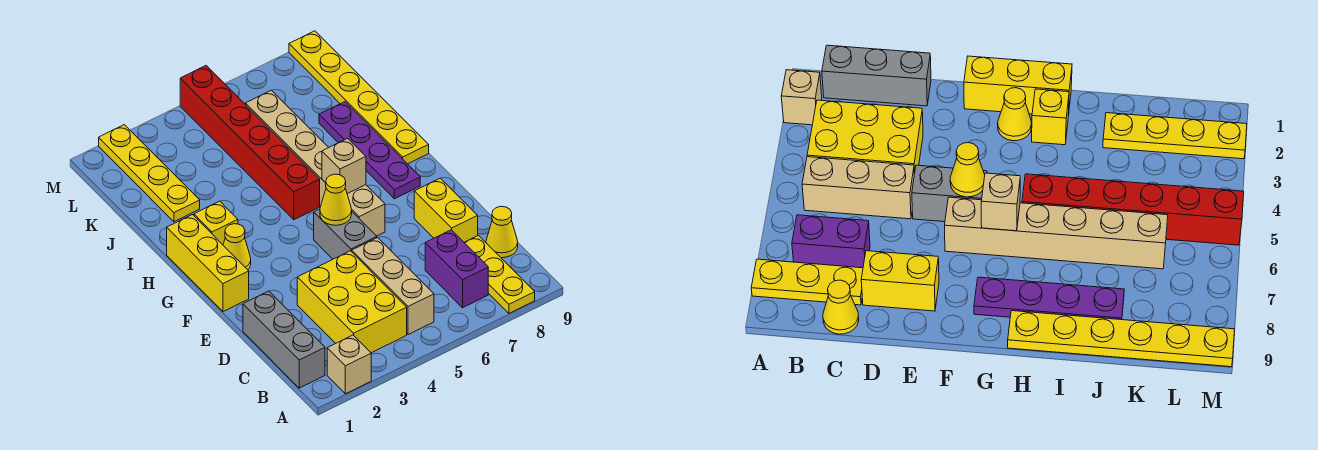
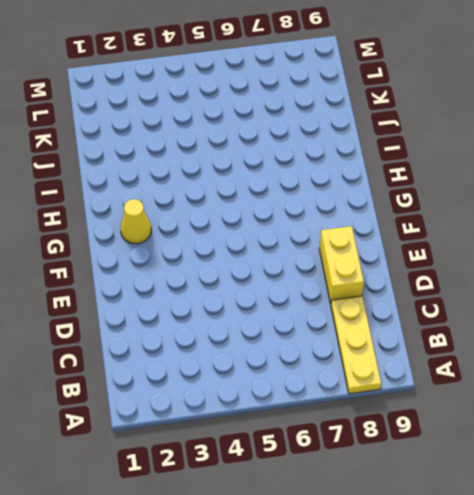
none -> tan brick A2 level 1
none -> grey brick B1:D1 level 1
none -> yellow brick B3:D4 level 1

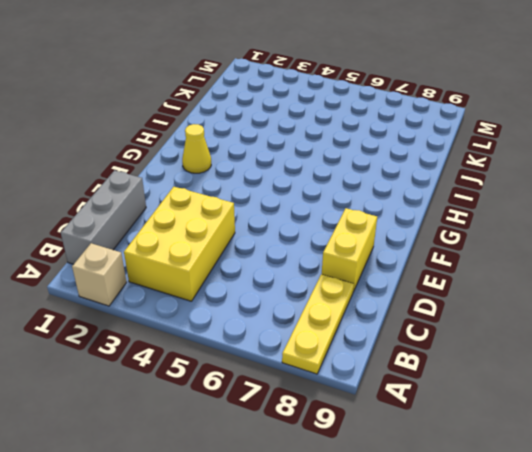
none -> tan brick B5:D5 level 1
none -> purple brick B7:C7 level 1
none -> yellow cone C9 level 1

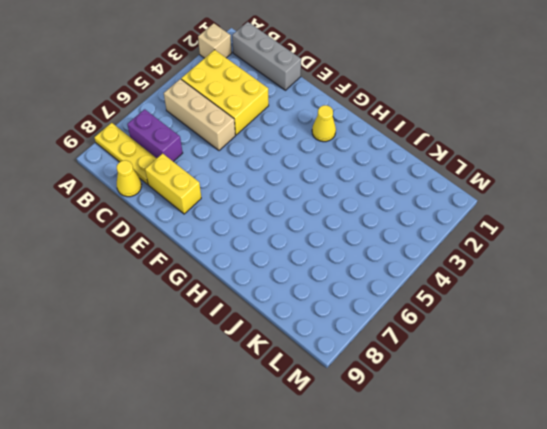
none -> grey brick E5:F5 level 1
none -> yellow brick F1:H1 level 1
none -> tan brick F6:K6 level 1

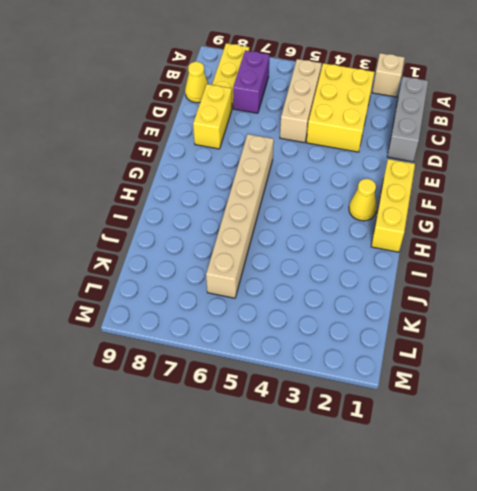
none -> grey brick E5:F5 level 1
none -> purple plate G8:J8 level 1
none -> yellow brick H2 level 1

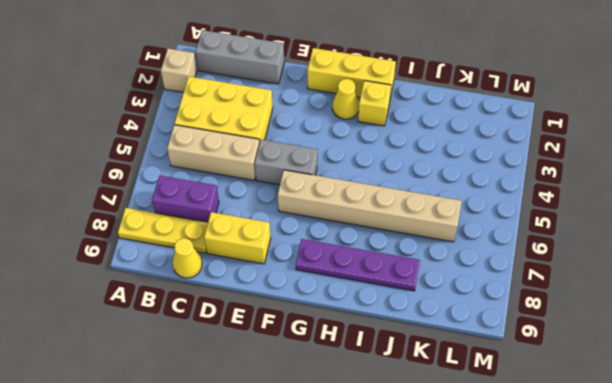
none -> red brick H5:M5 level 1
none -> yellow plate H9:M9 level 1
none -> yellow plate J2:M2 level 1

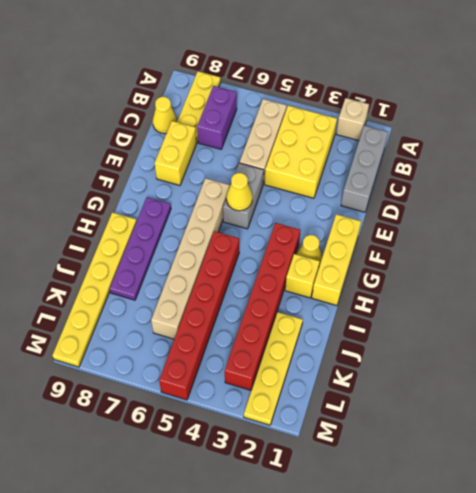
red brick G3:L3 level 1 -> none
none -> tan brick G6 level 2

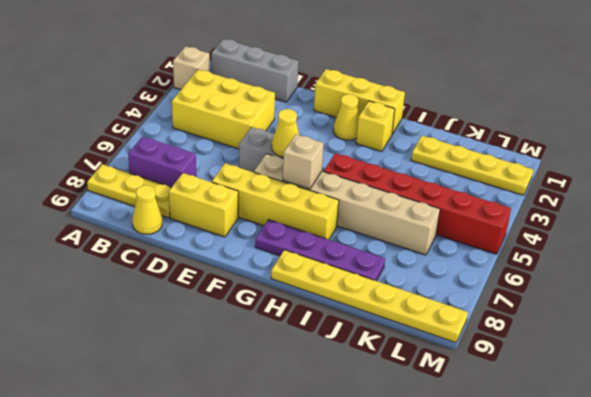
yellow brick E7:H7 level 1 -> none
none -> tan brick B5:D5 level 1

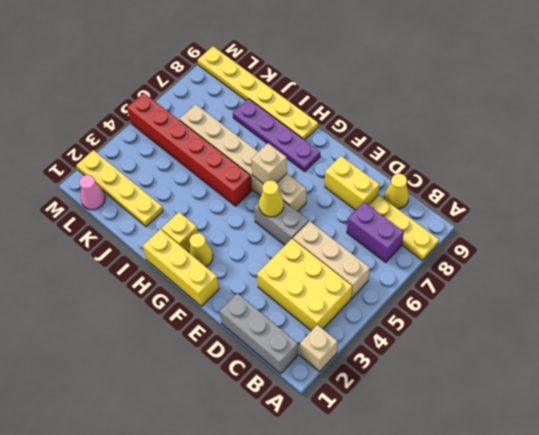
pink cone L1 level 1 -> none

